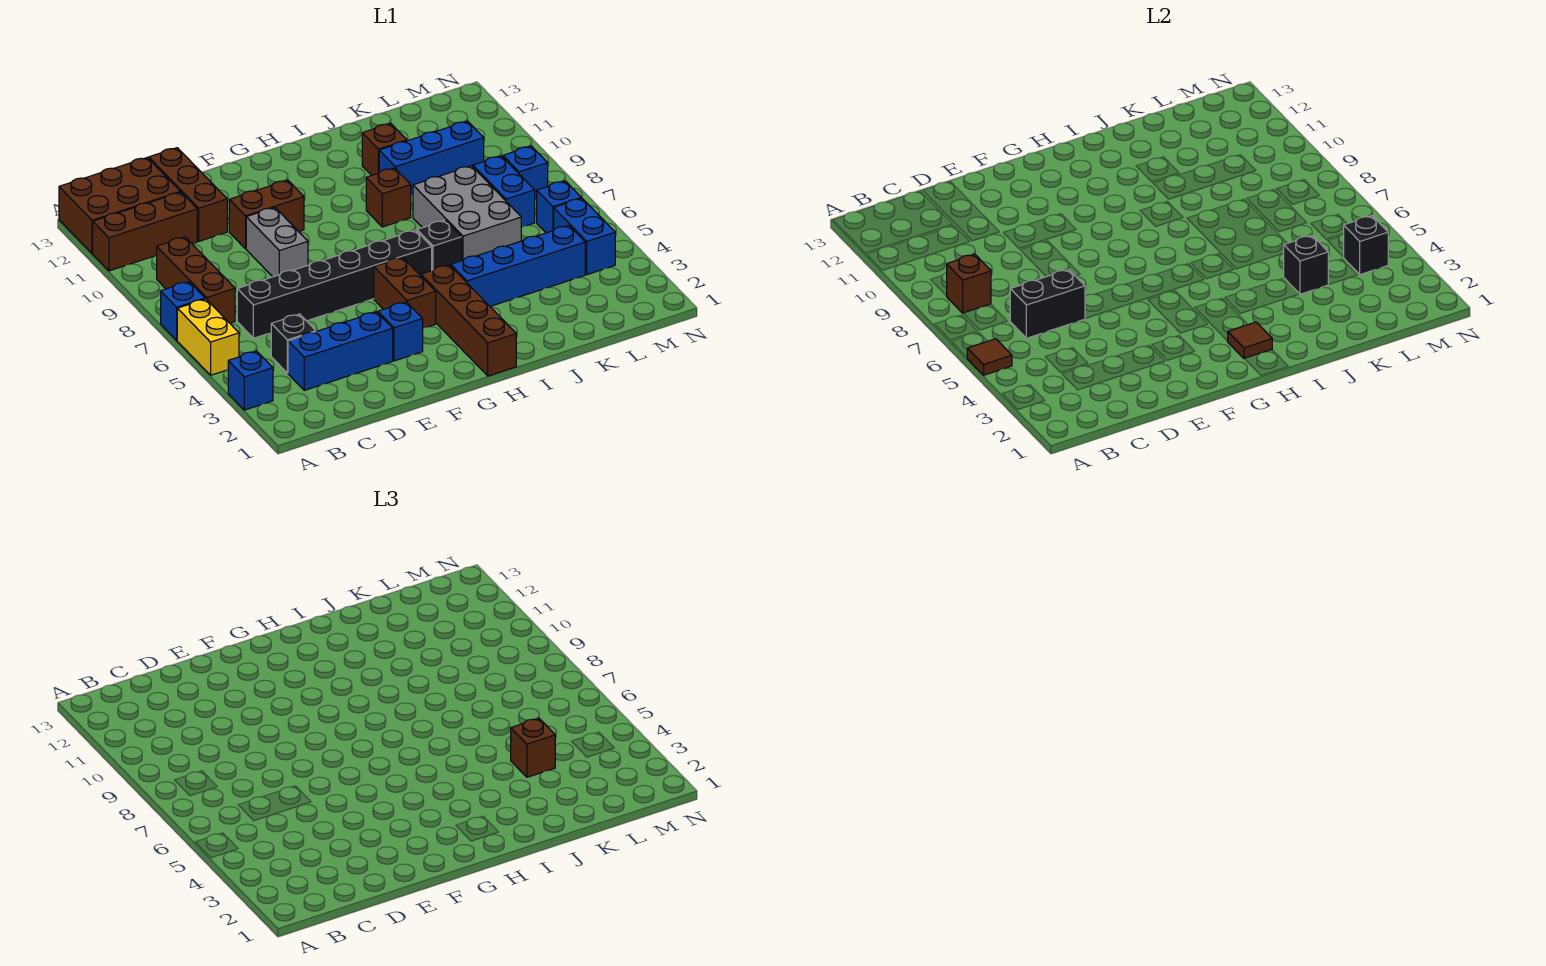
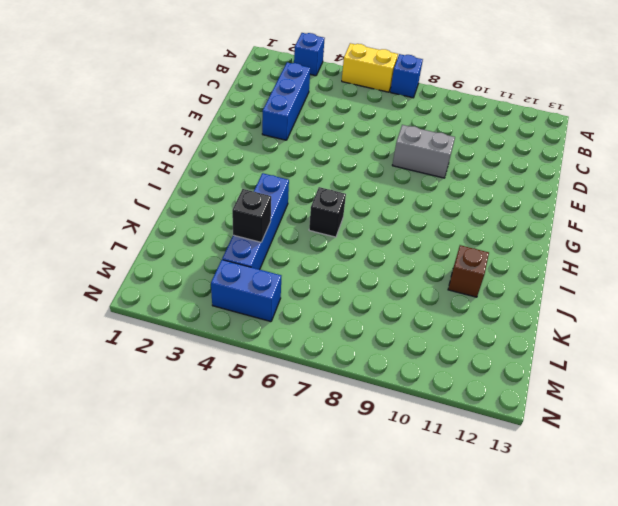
none -> brown brick A11:C11 level 1
none -> brown brick A12:C13 level 1
none -> brown brick B7:B9 level 1
none -> black brick C4 level 1

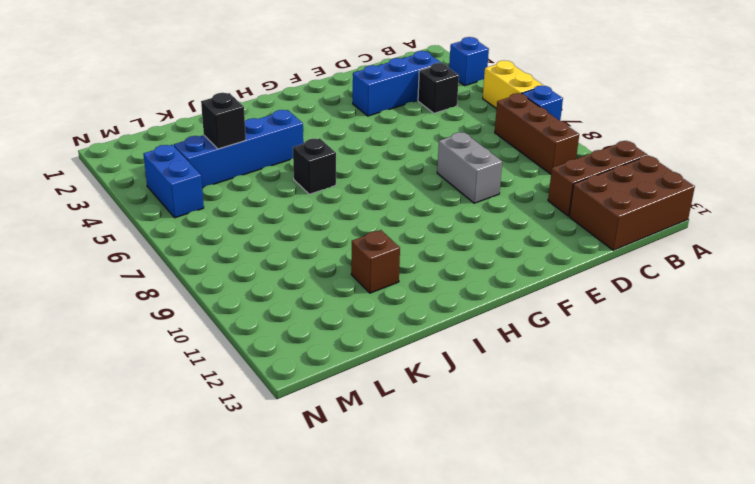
none -> black brick C6:H6 level 1
none -> brown brick D11:D13 level 1
none -> brown brick E10:F10 level 1
none -> blue brick F3 level 1

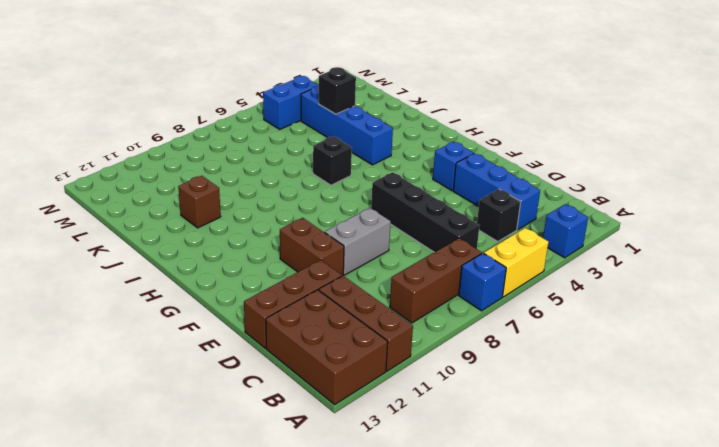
black brick C6:F6 level 1 -> black brick C6:H6 level 1
none -> brown brick G4:G5 level 1
none -> brown brick H1:H4 level 1
none -> brown brick I9 level 1
none -> grey brick J6:K8 level 1

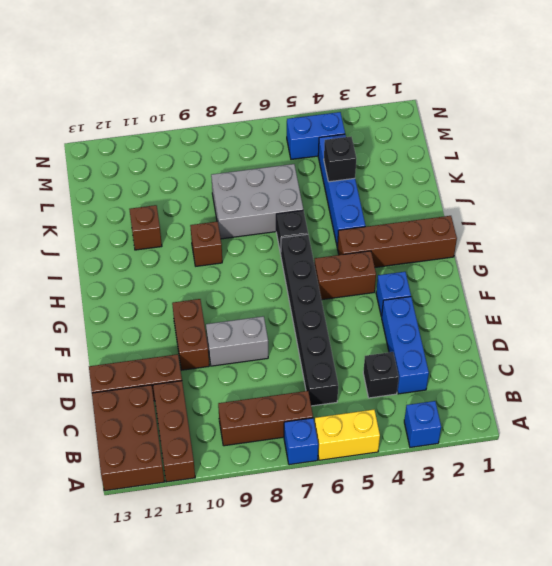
none -> blue brick J10:L10 level 1
none -> blue brick L7:L8 level 1
none -> blue brick M6 level 1
none -> blue brick M8 level 1

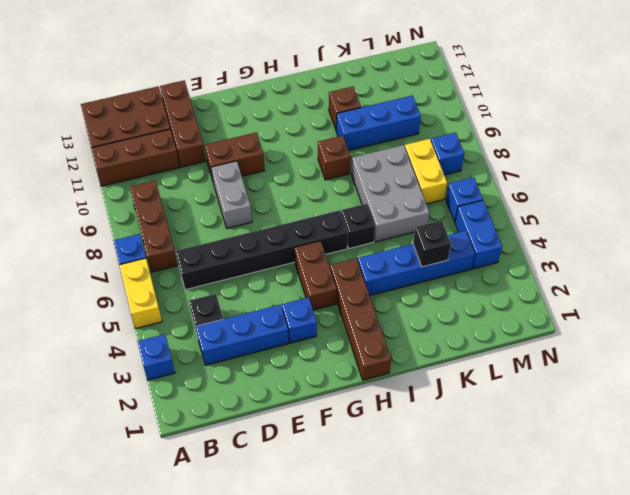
yellow brick L7:L8 level 1 -> blue brick L7:L8 level 1
none -> brown tile A5 level 2
none -> brown brick B8 level 2
none -> black brick C6:D6 level 2
none -> brown tile H2 level 2

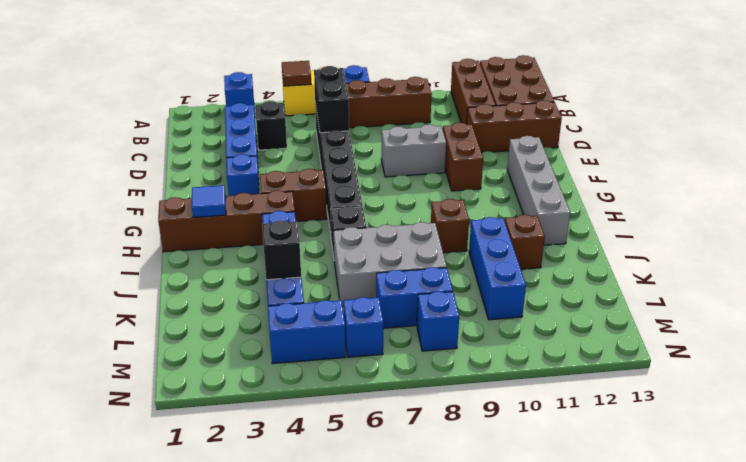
grey brick F12:I12 level 1 -> none
blue tile H2 level 2 -> brown tile H2 level 2
none -> brown brick B8 level 2
none -> black brick M4 level 2
none -> brown brick K4 level 3

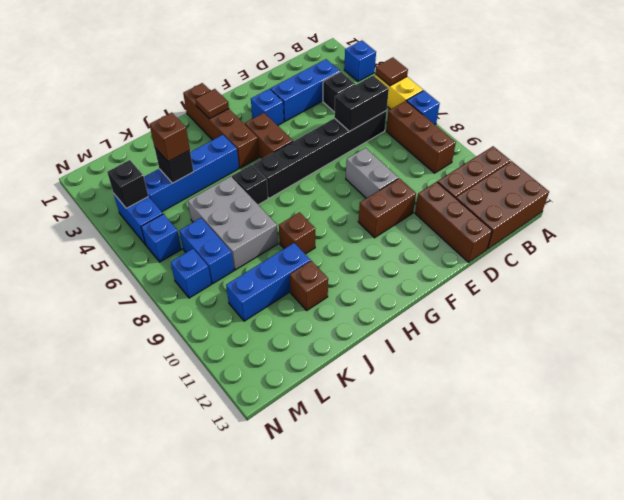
none -> brown brick B8 level 2

